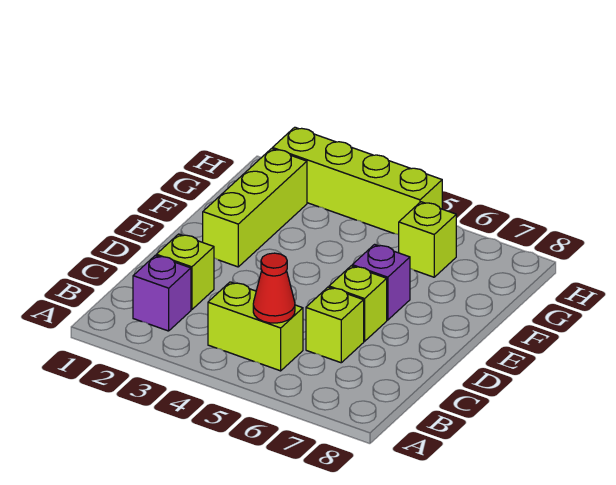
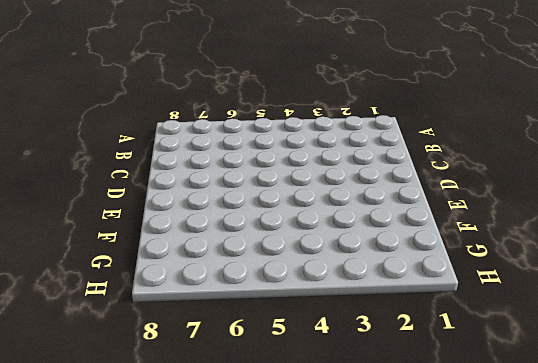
none -> purple brick B2 level 1
none -> lime brick B4:B5 level 1

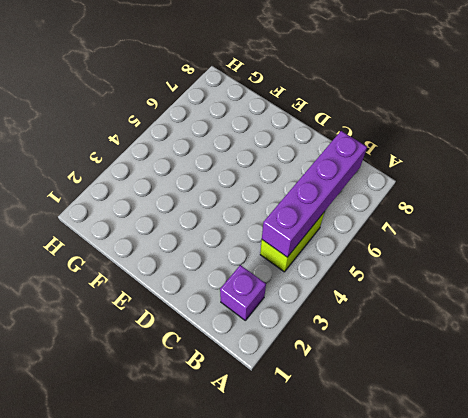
purple brick B4:B7 level 2 -> red cone B5 level 2
none -> lime brick C2 level 1
none -> lime brick C6 level 1

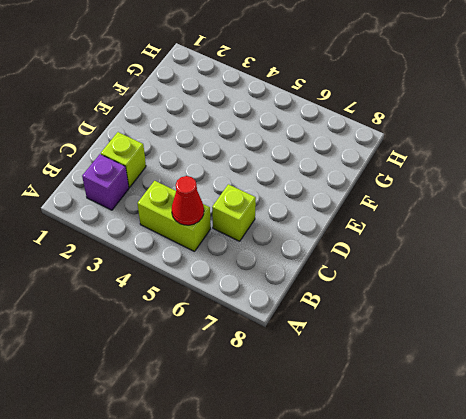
none -> lime brick D6 level 1
none -> lime brick E2:G2 level 1

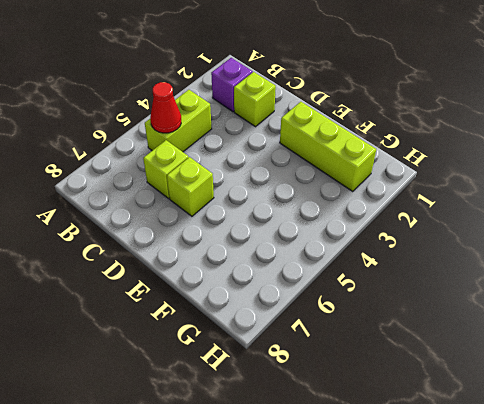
none -> purple brick E6 level 1
none -> lime brick G6 level 1

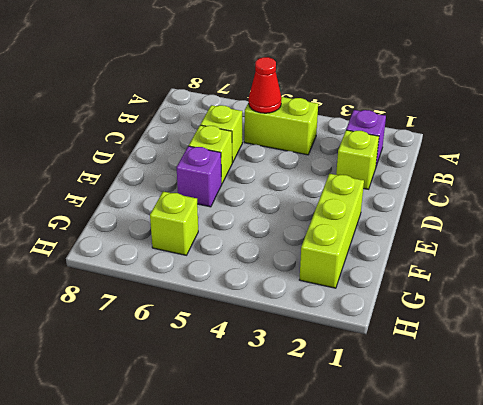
none -> lime brick H2:H5 level 1

